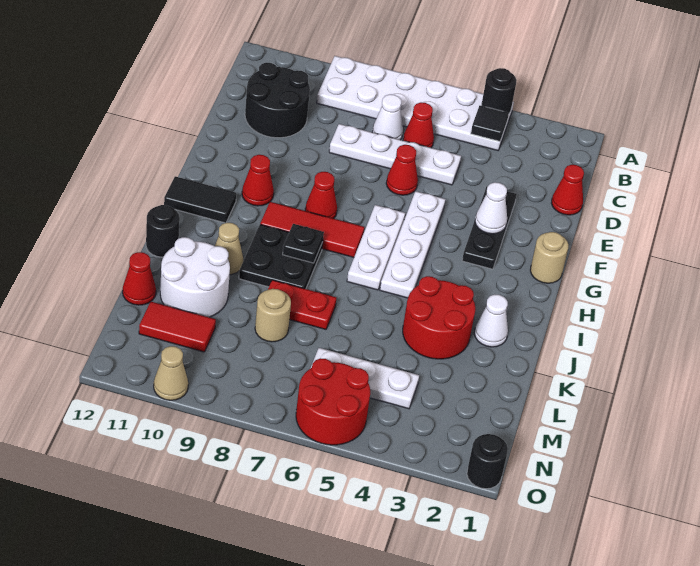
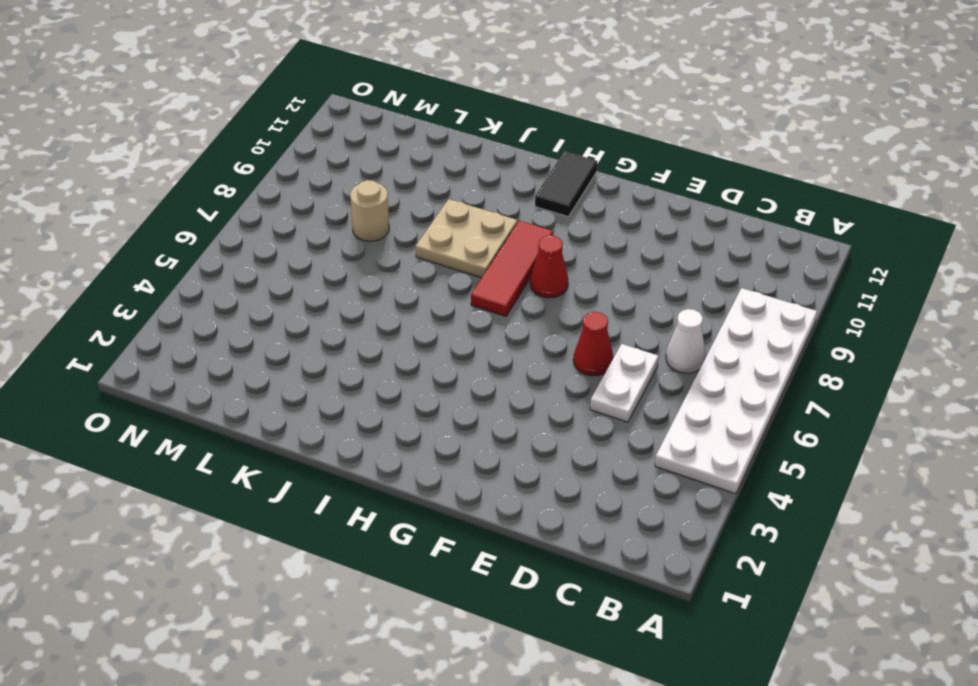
white plate D5:D6 level 1 -> white plate D5:D8 level 1
tan plate I8:J9 level 1 -> black plate I8:J9 level 1
none -> red cone C6 level 1
none -> black round brick C10:D11 level 1
none -> red cone D1 level 1
none -> black plate E3:G3 level 1

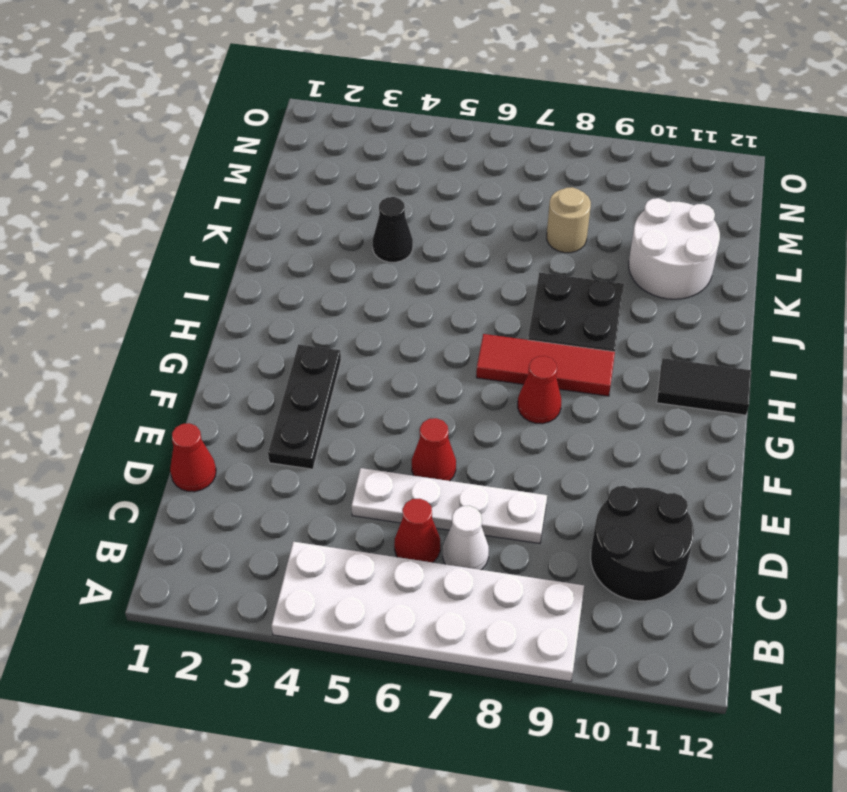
black cone K4 level 1 -> red round brick J3:K4 level 1
none -> white plate F5:I5 level 1
none -> tan round brick G1 level 1
none -> white plate G6:I6 level 1
none -> red cone G10 level 1

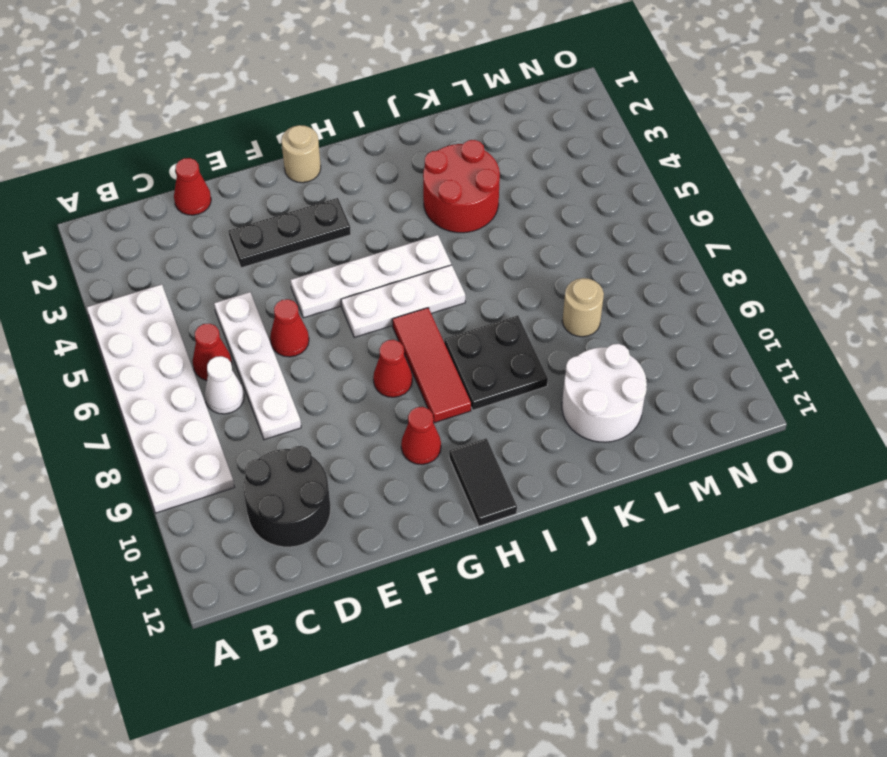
none -> white cone J2 level 1
none -> tan cone J10 level 1
none -> black round brick J12 level 1
none -> red plate K7:K8 level 1

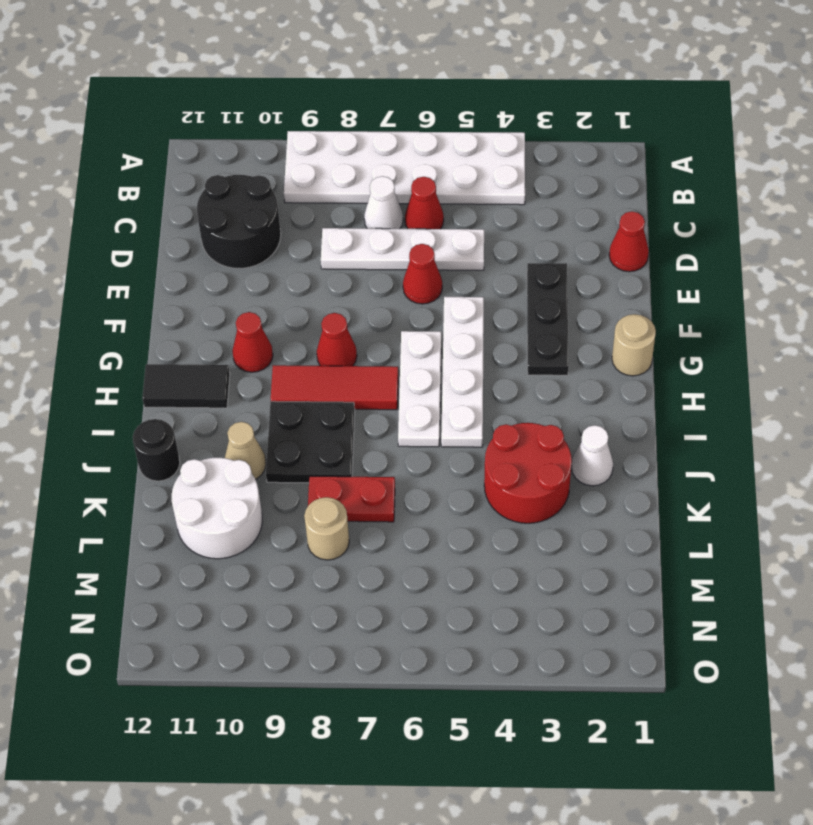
none -> red cone L12 level 1
none -> white plate M4:M6 level 1
none -> red tile M10:M11 level 1
none -> red round brick N5:O6 level 1

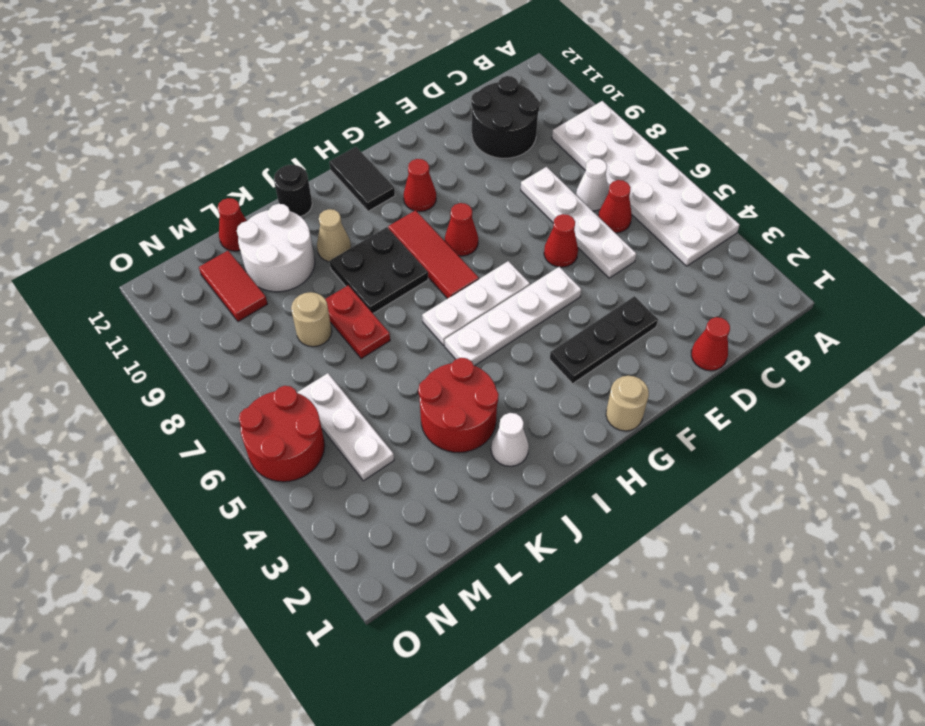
none -> black round brick O1 level 1
none -> tan cone O10 level 1
none -> black round brick A4 level 2
none -> black tile B4 level 2

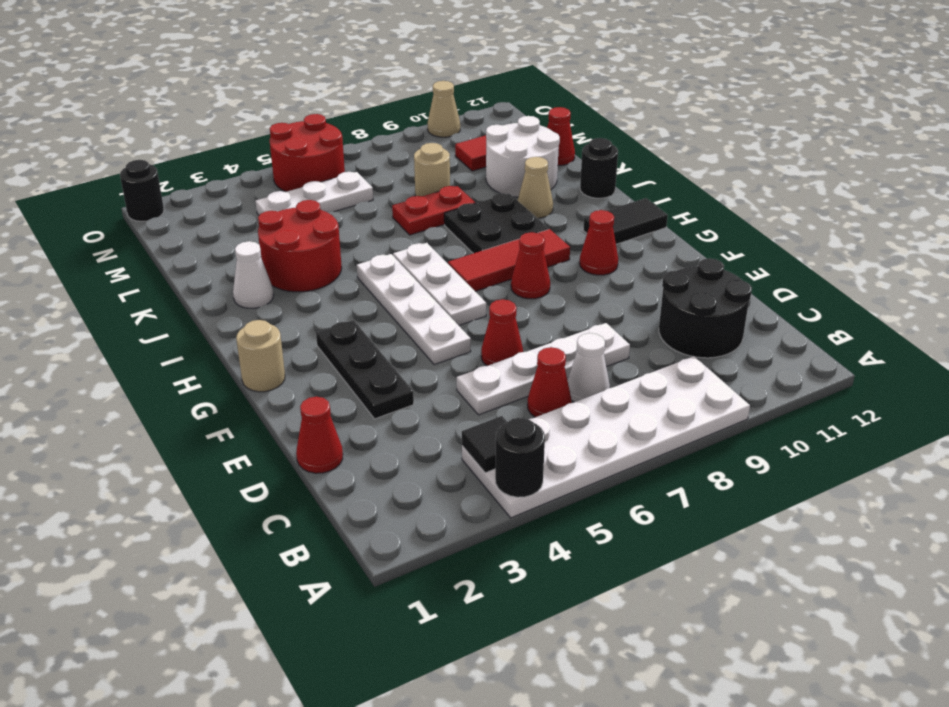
none -> white cone F3 level 2
none -> black plate I8 level 2

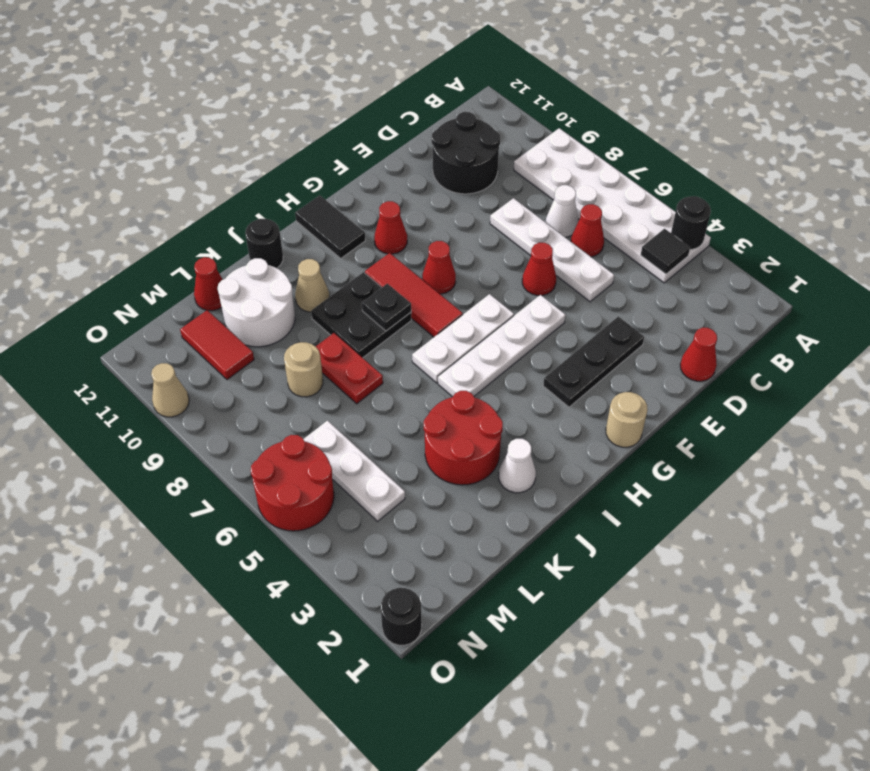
none -> white cone F3 level 2

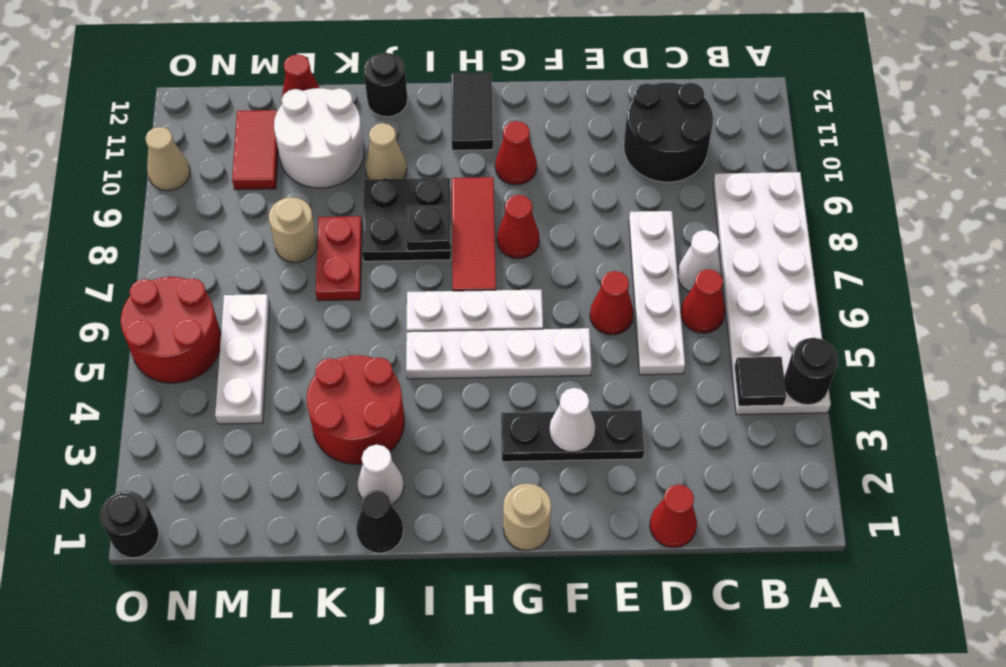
black cone J1 level 1 -> none

